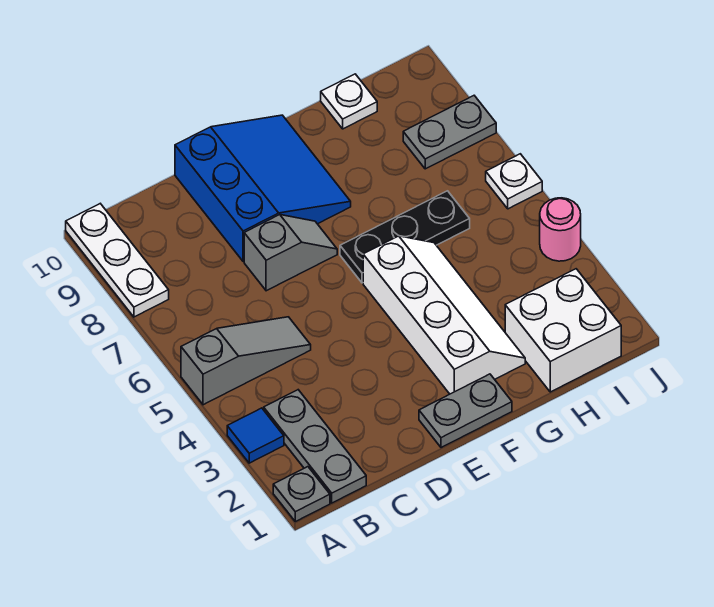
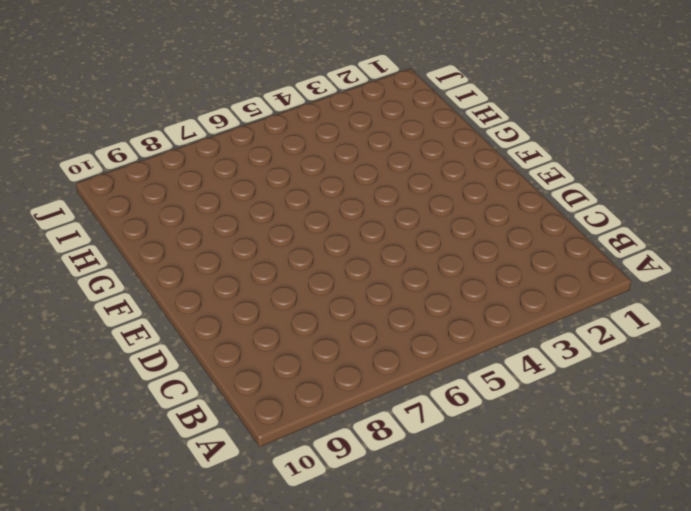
none -> grey plate A1 level 1
none -> blue tile A3 level 1
none -> grey slope A5:C5 level 1 top A

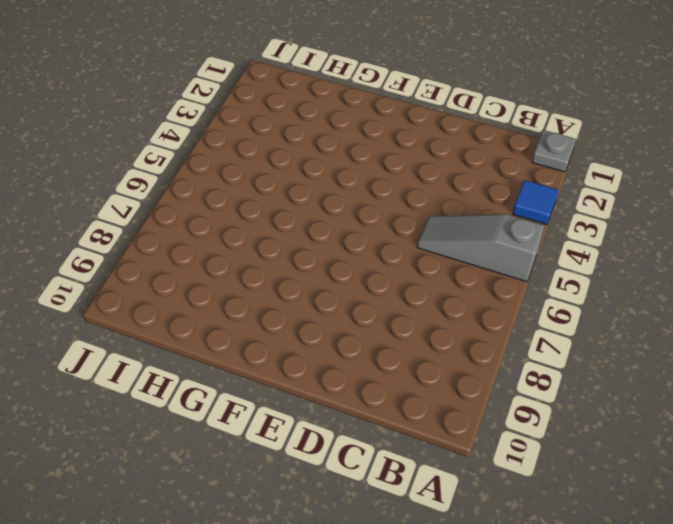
none -> white plate A8:A10 level 1
none -> grey plate B1:B3 level 1
none -> grey slope D7:E7 level 1 top D

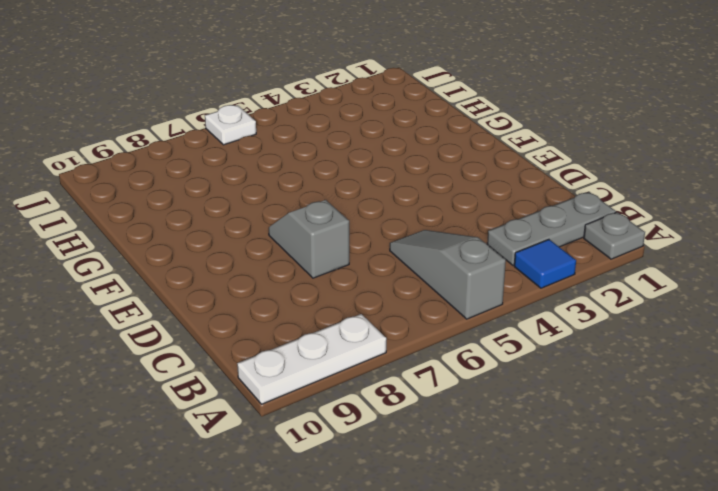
none -> blue slope D8:F10 level 1 top D
none -> grey plate E1:F1 level 1
none -> white slope F2:G5 level 1 top F

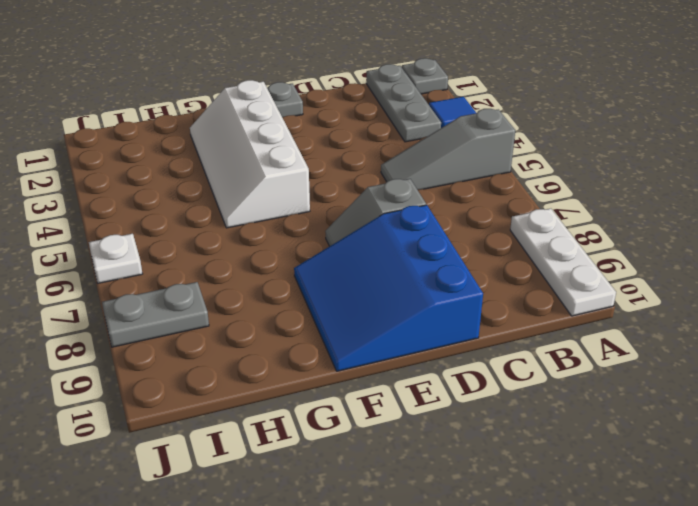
none -> black plate F6:H6 level 1
none -> white brick H1:I2 level 1
none -> white plate H10 level 1

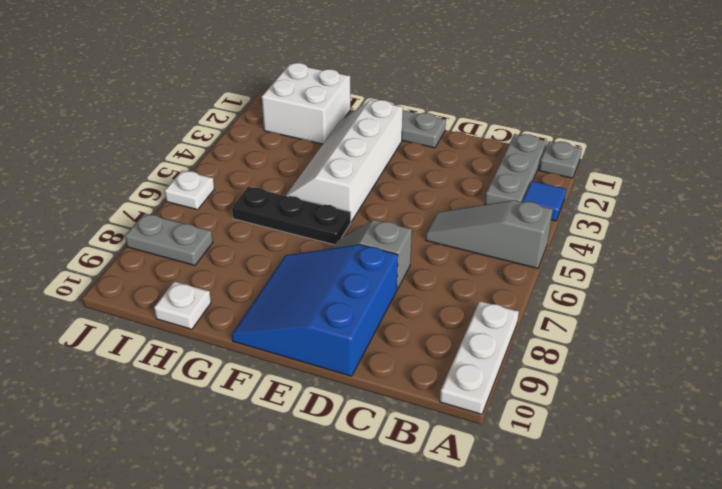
none -> pink round brick J4 level 1

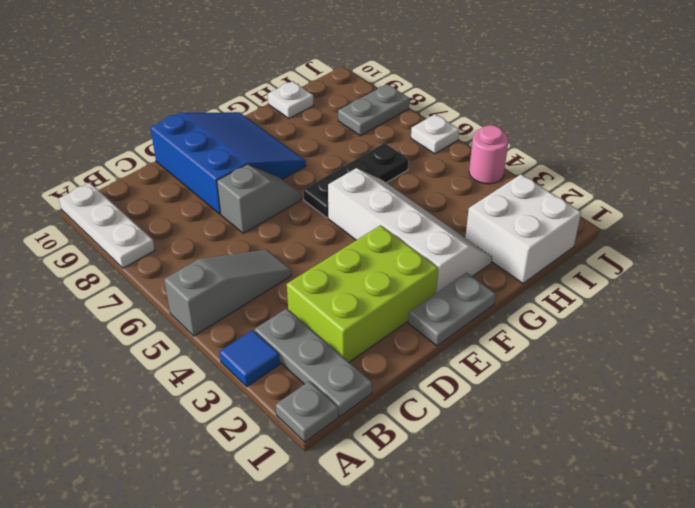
lime brick C2:E3 level 1 -> none

